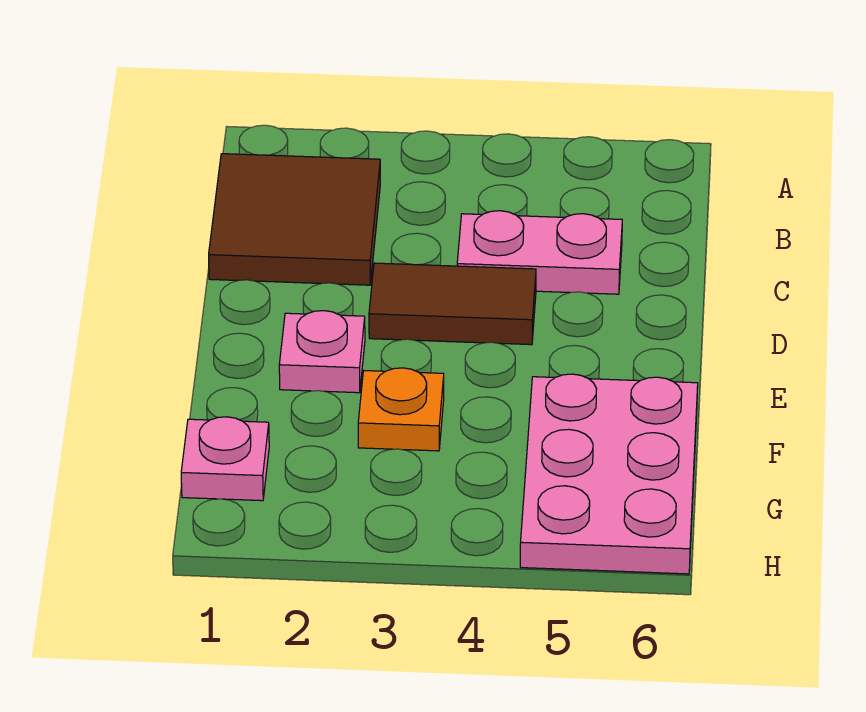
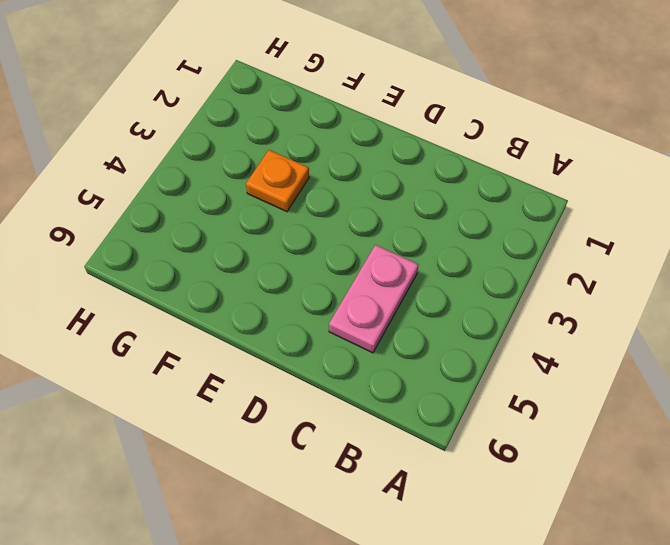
none -> brown tile B1:C2 level 1
none -> brown tile D3:D4 level 1

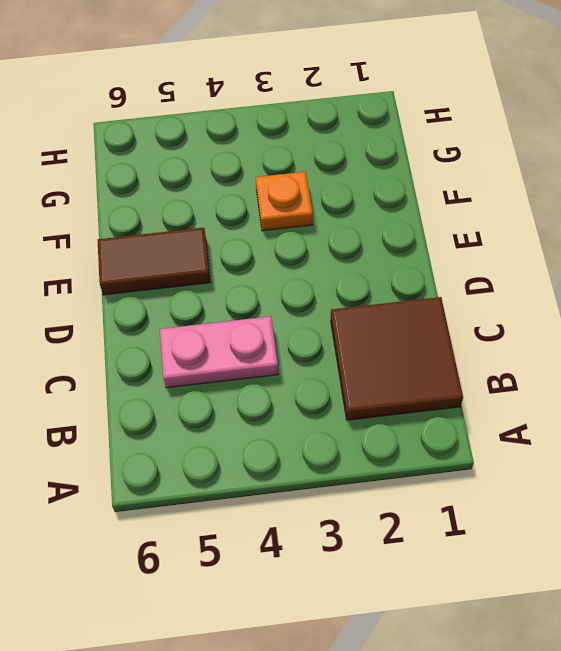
brown tile E5:E6 level 1 -> brown tile D3:D4 level 1
none -> pink plate E2 level 1
none -> pink plate F5:H6 level 1

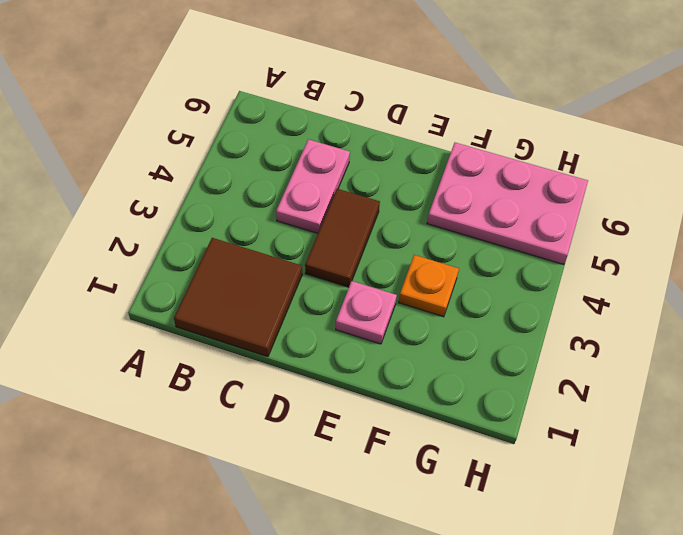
none -> pink plate G1 level 1

